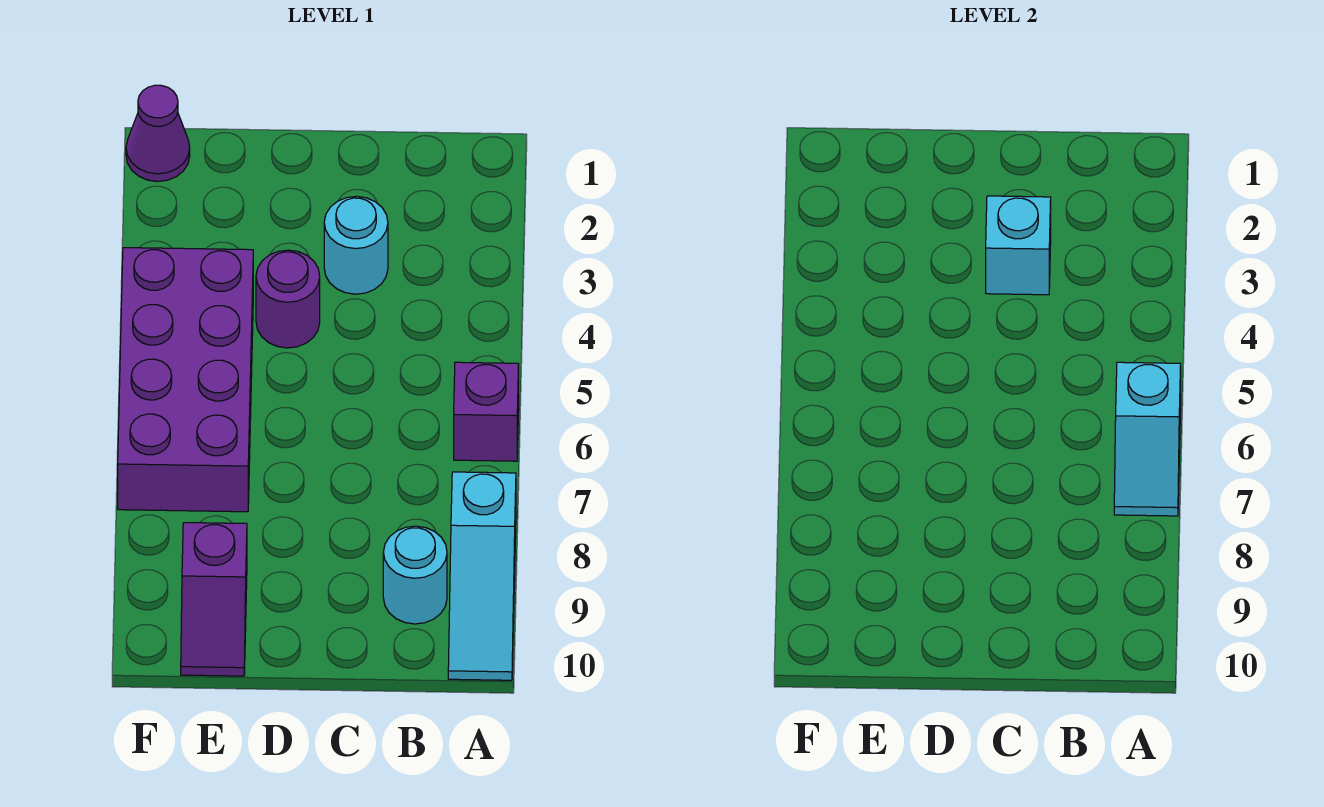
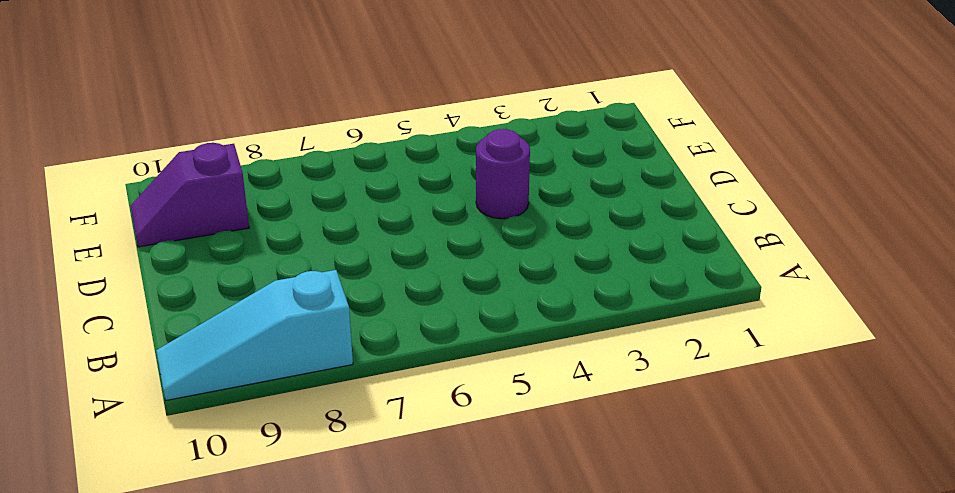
none -> purple brick A6 level 1
none -> cyan round brick B9 level 1

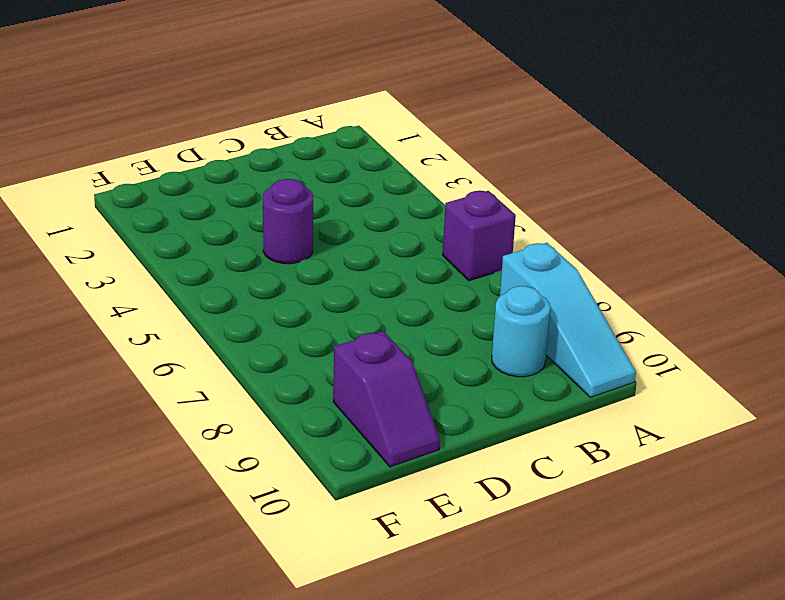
none -> cyan round brick C3 level 1
none -> purple brick E4:F7 level 1

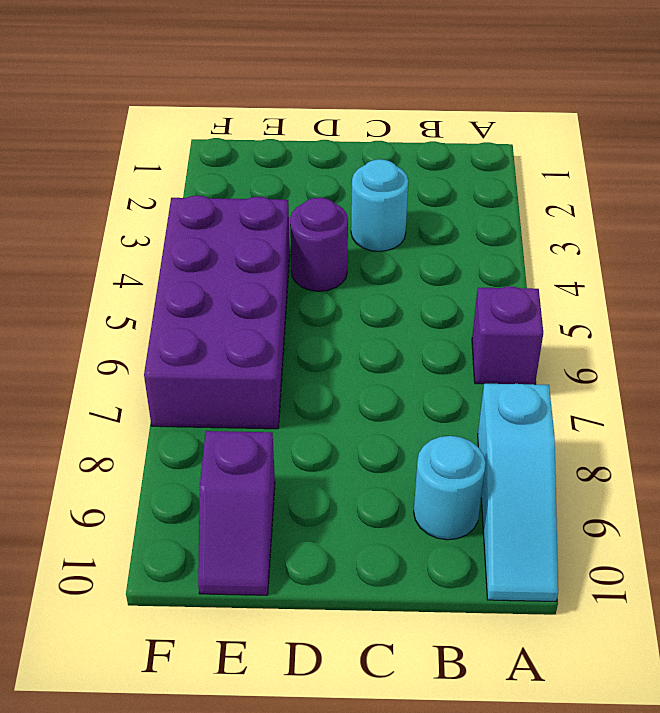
none -> purple cone F1 level 1
none -> cyan slope A6:A7 level 2 top 6

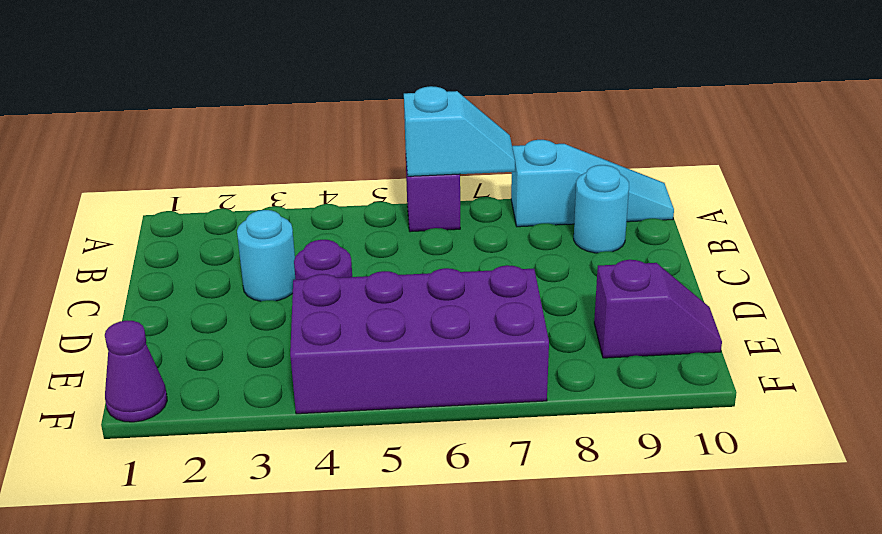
none -> cyan brick C3 level 2

